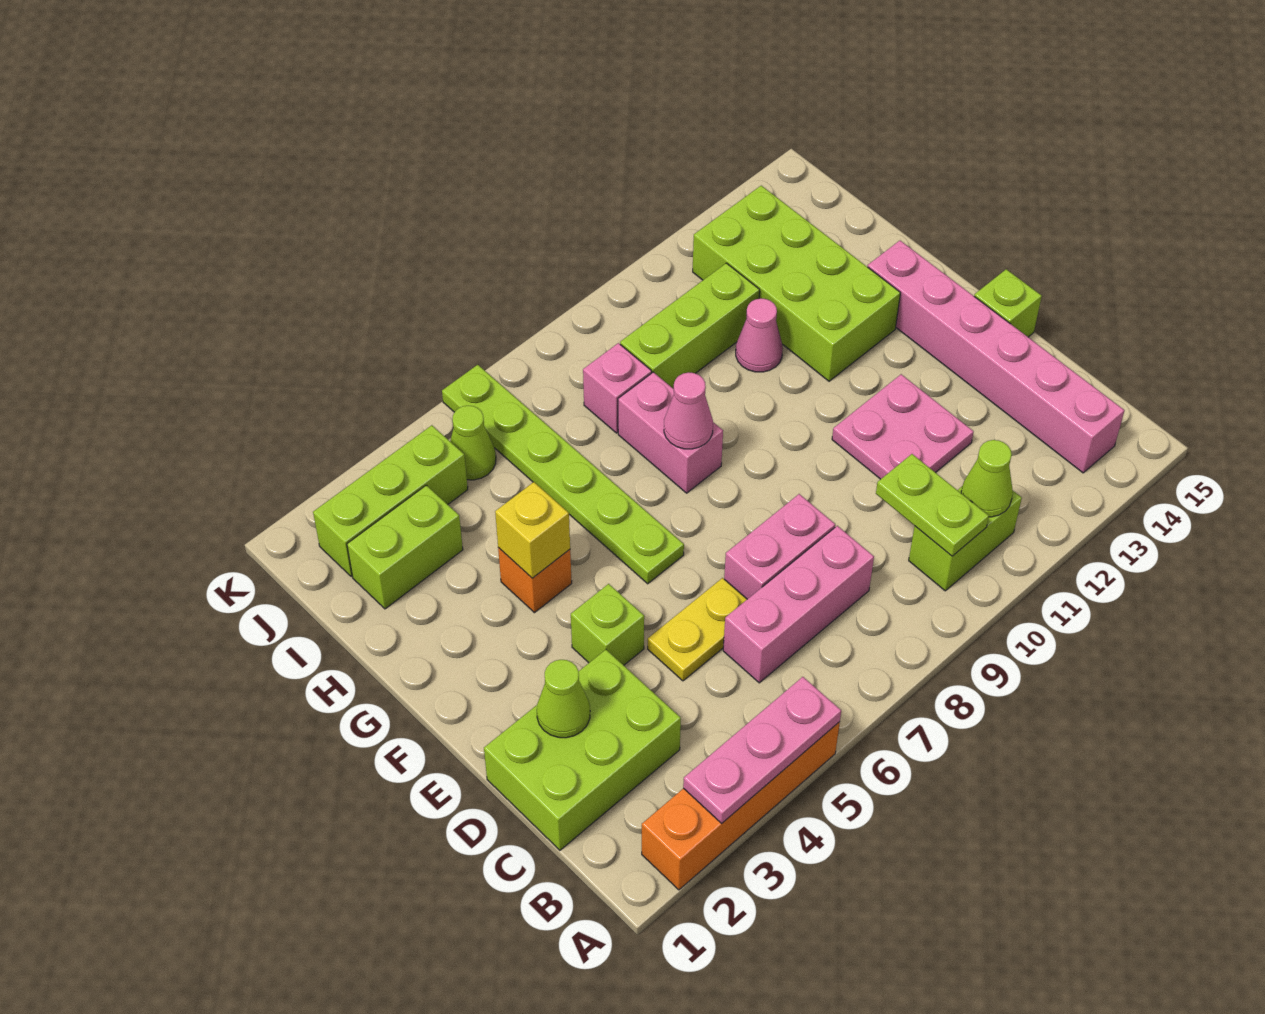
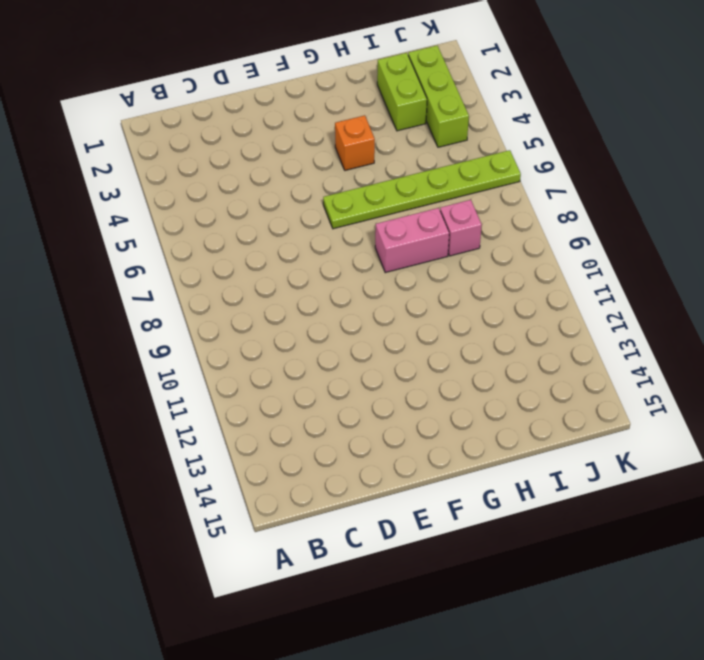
none -> orange brick A2:A5 level 1
none -> lime brick B10:B11 level 1
none -> pink brick B14:G14 level 1

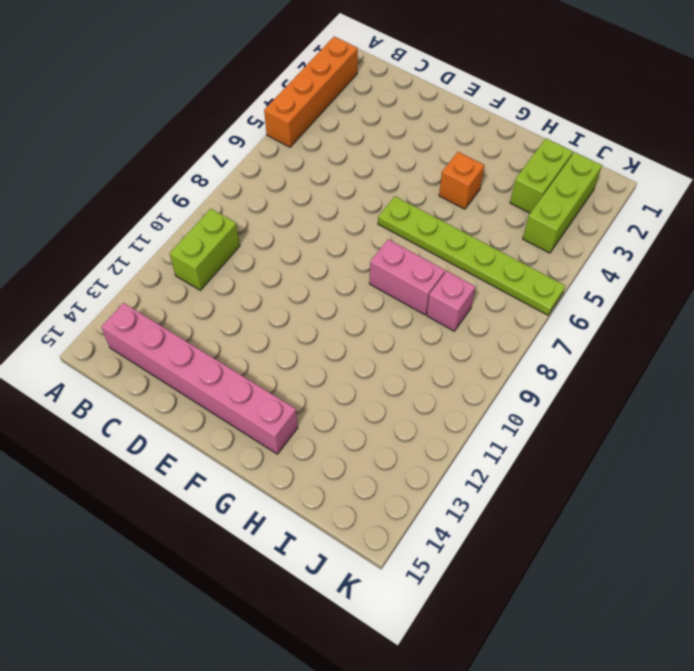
none -> lime brick C1:D3 level 1
none -> pink brick C6:C8 level 1
none -> yellow plate D5:D6 level 1

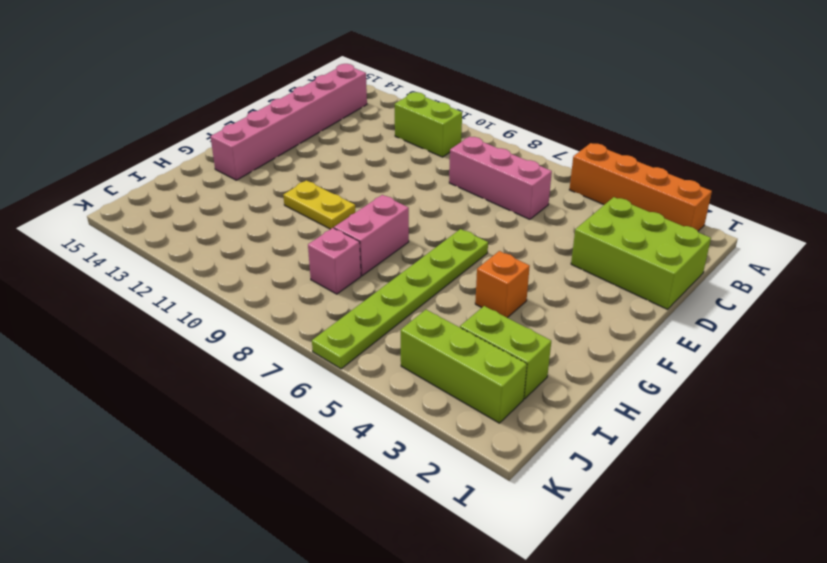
yellow plate G10:G11 level 1 -> yellow plate D5:D6 level 1
none -> pink brick D7:D8 level 1
none -> pink plate D11:E12 level 1
none -> lime brick E4 level 1

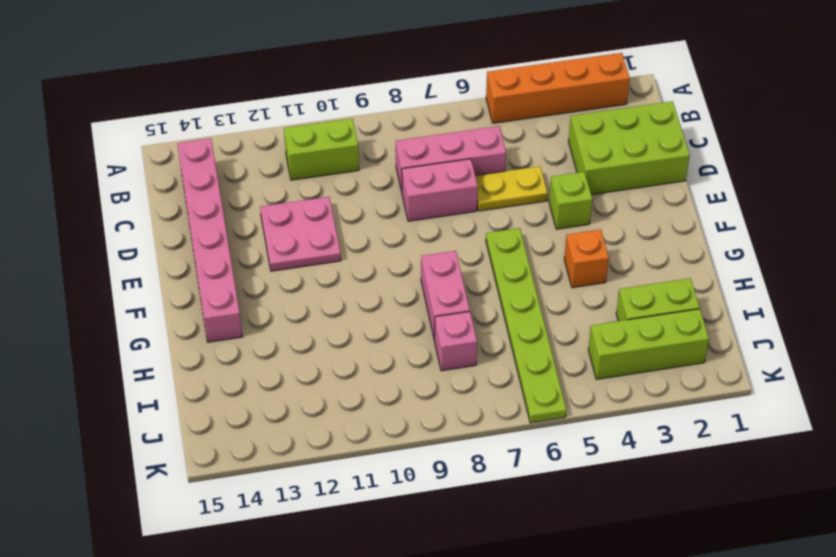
none -> lime brick E15 level 1
none -> lime brick G12:J13 level 1
none -> pink cone H11 level 1

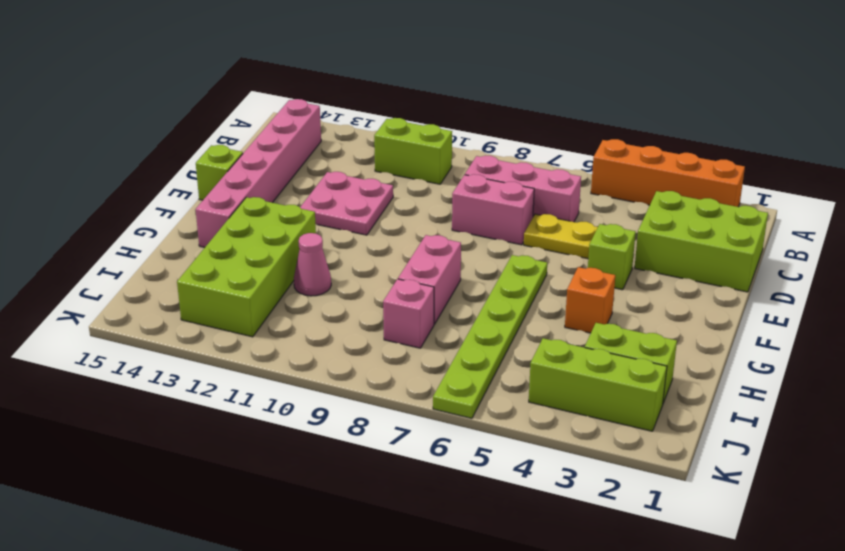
none -> lime brick I9:I11 level 1
none -> lime cone J5 level 1
none -> pink plate A3:A5 level 2

